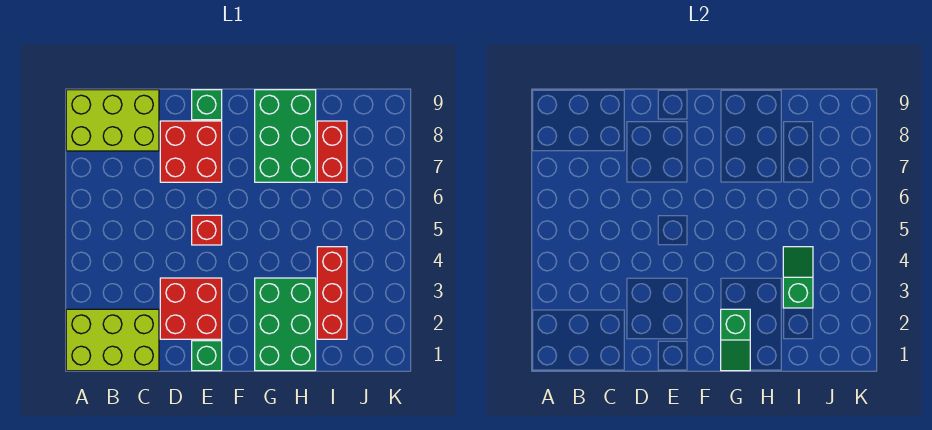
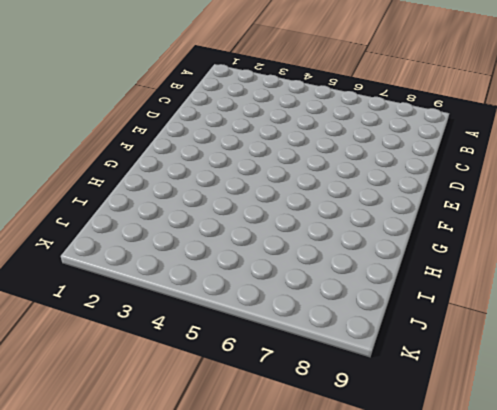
none -> lime brick A1:C2 level 1
none -> lime brick A8:C9 level 1
none -> red brick D2:E3 level 1

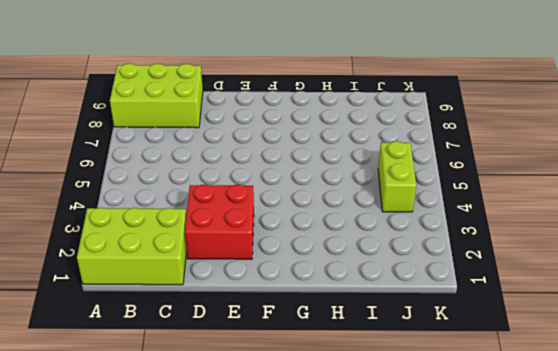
lime brick J4:J5 level 1 -> none
none -> red brick D7:E8 level 1
none -> green brick E1 level 1
none -> red brick E5 level 1

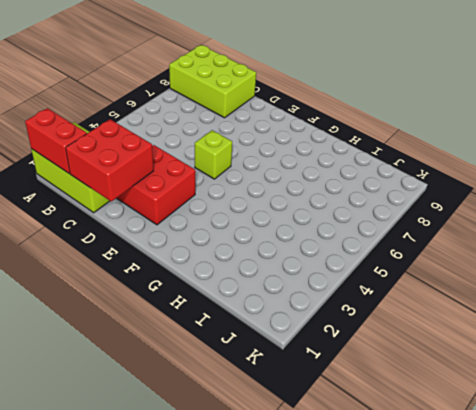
red brick A1:B1 level 2 -> red brick I7:I8 level 1
red brick C1:D2 level 2 -> red brick D7:E8 level 1
lime brick E5 level 1 -> red brick E5 level 1
none -> green brick E1 level 1
none -> green brick E9 level 1
none -> green brick G1:H3 level 1

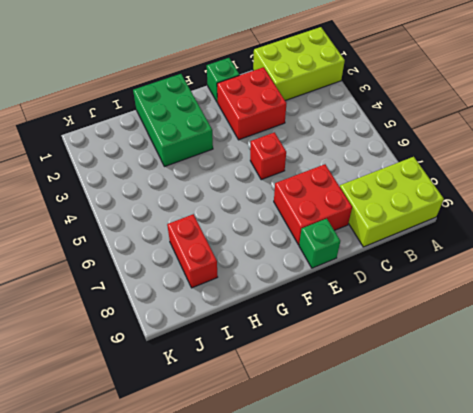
none -> green brick G7:H9 level 1
none -> red brick I2:I4 level 1
none -> green slope G1:G2 level 2 top 2

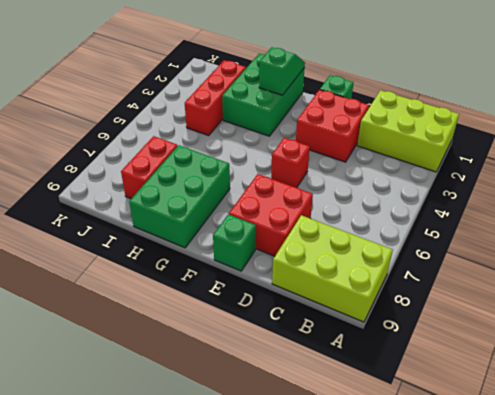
none -> green slope I3:I4 level 2 top 3

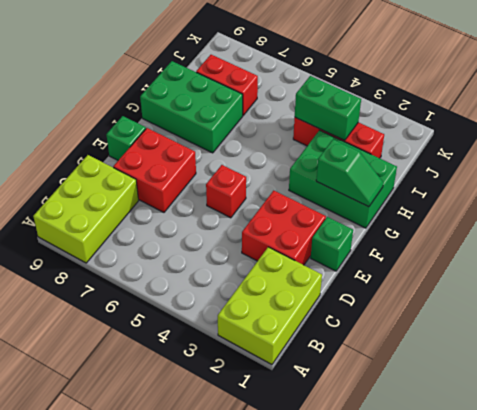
green brick I3:I4 level 2 -> green slope I3:I4 level 2 top 3

